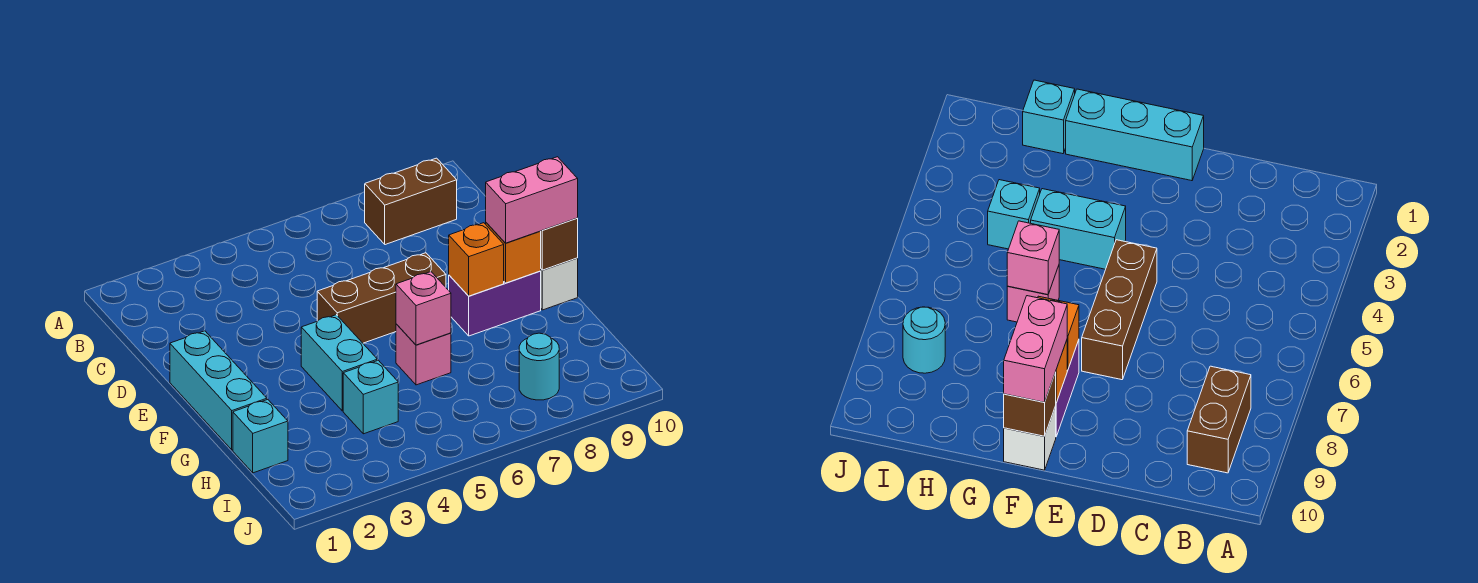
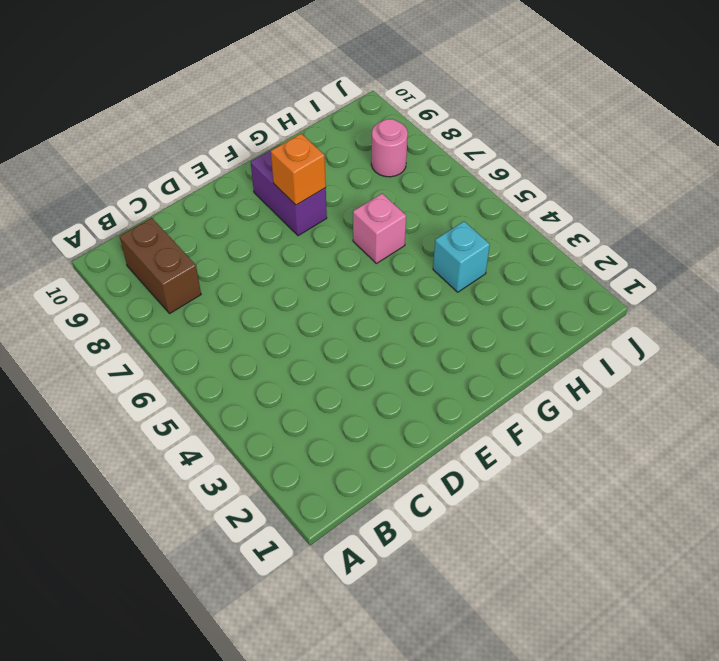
pink round brick I8 level 1 -> cyan round brick I8 level 1
none -> cyan brick E1:G1 level 1
none -> brown brick E5:E7 level 1
none -> cyan brick F4:G4 level 1

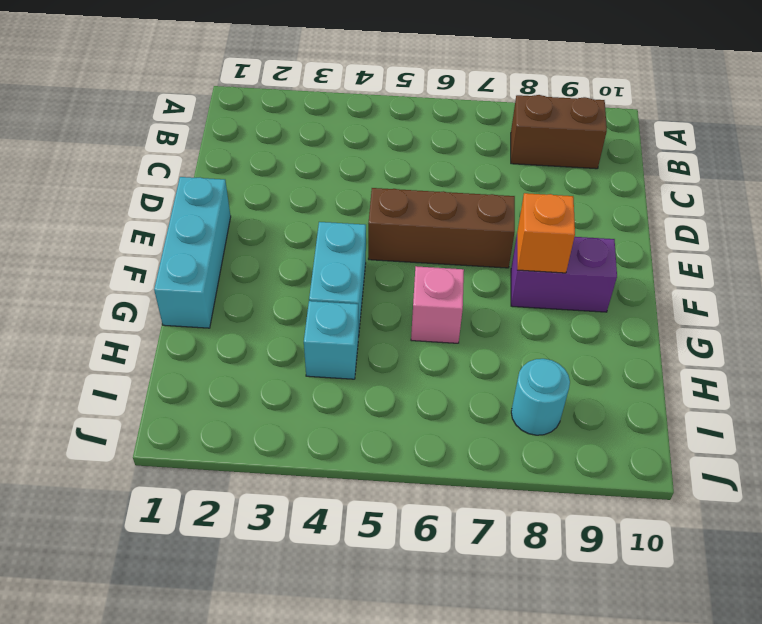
none -> white brick F10 level 1
none -> cyan brick H1 level 1
none -> orange brick F9 level 2

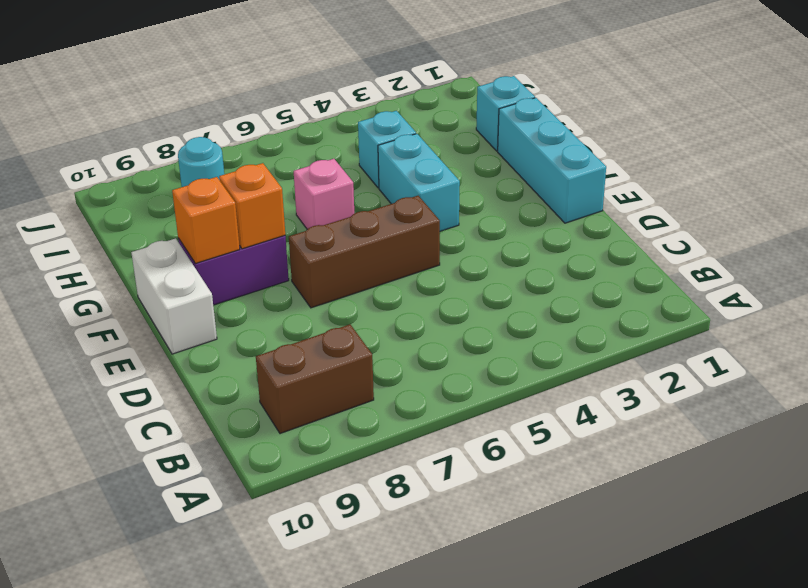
white brick E10:F10 level 1 -> white brick F10 level 1
none -> brown brick F10 level 2
none -> pink brick G6 level 2
none -> pink brick F9:F10 level 3

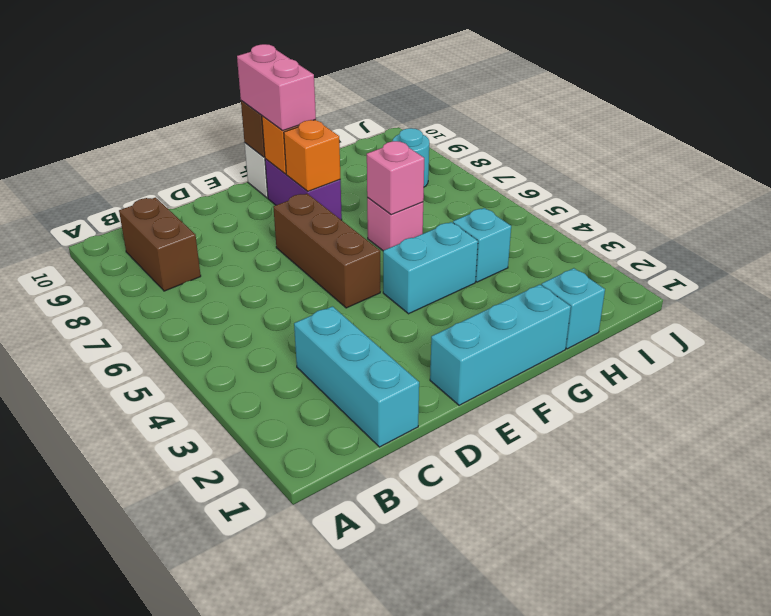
cyan brick C1:C3 level 1 -> none

